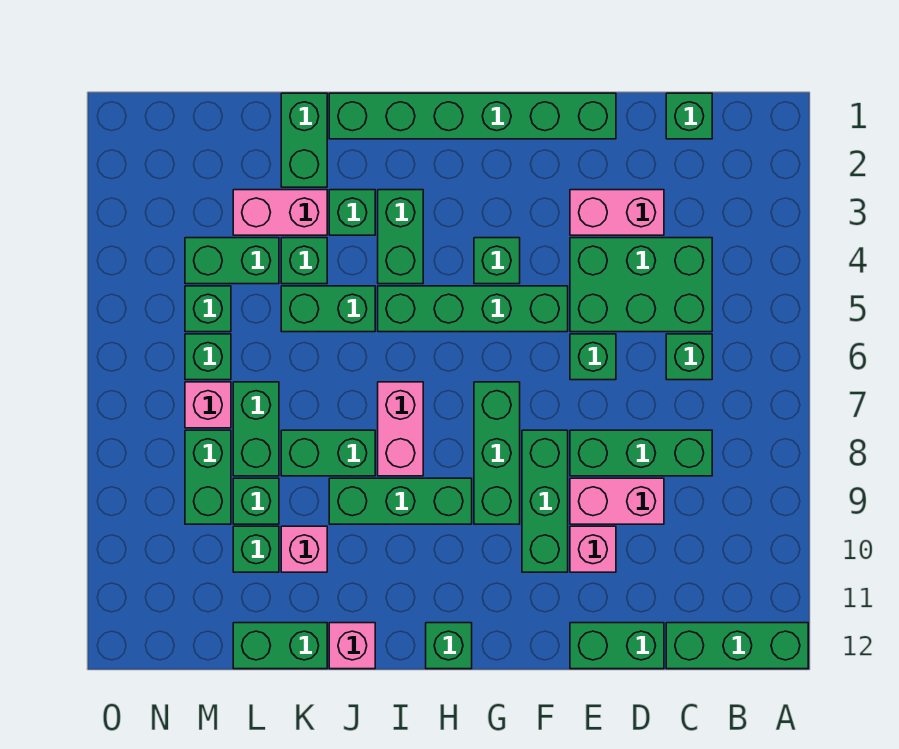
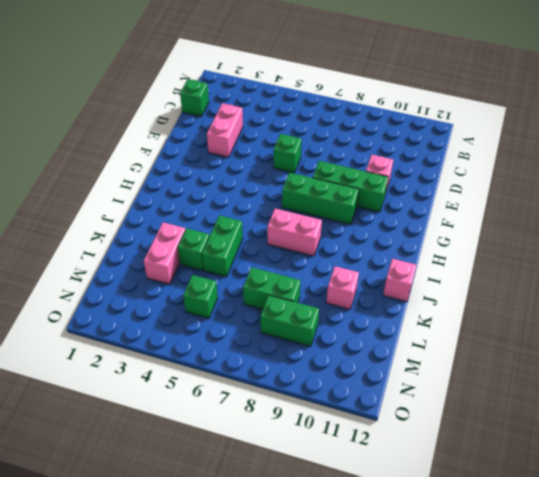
none -> green brick A12:C12 level 1
none -> green brick C4:E5 level 1
none -> green brick C6 level 1
none -> green brick C8:E8 level 1

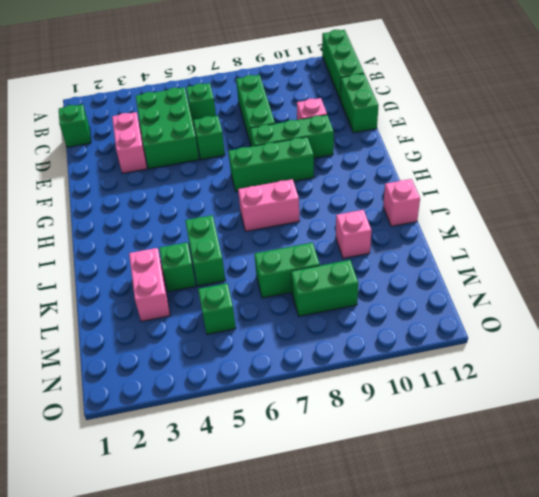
none -> pink brick D9:E9 level 1
none -> green brick E1:J1 level 1
none -> green brick F5:I5 level 1
none -> green brick G4 level 1

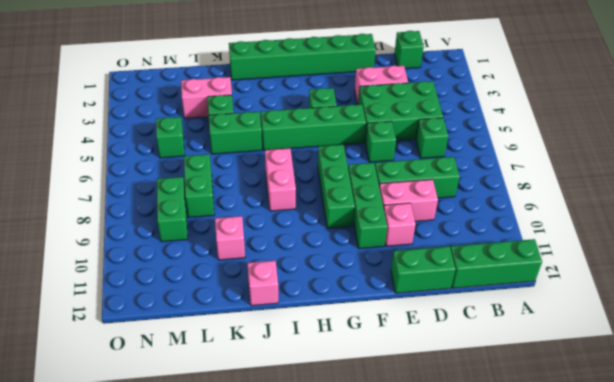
none -> green brick H9:J9 level 1
none -> green brick H12 level 1
none -> green brick I3:I4 level 1
none -> green brick J3 level 1

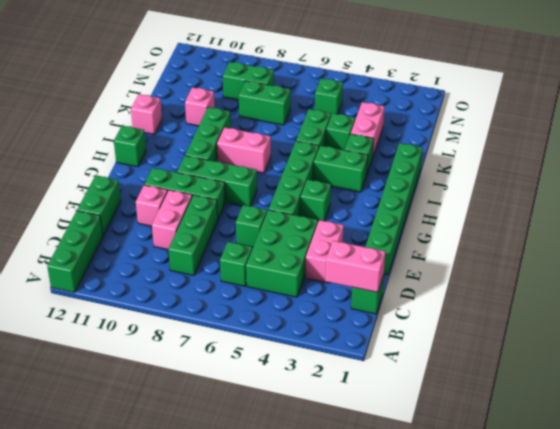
pink brick C1:C2 level 2 -> none
none -> green brick J8:K8 level 1
none -> green brick K1:K2 level 1
none -> green brick K12:L12 level 1
none -> green brick L4:M4 level 1

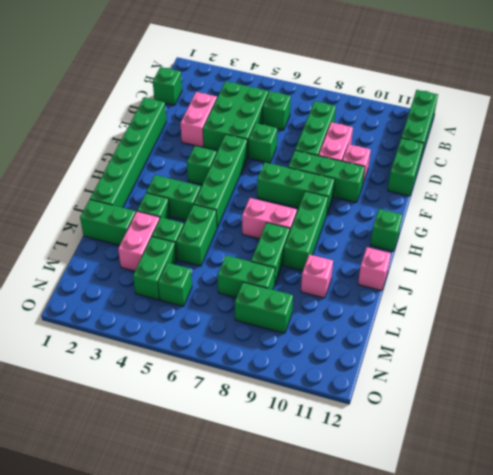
none -> green brick K12:L12 level 1
none -> green brick L9 level 1
none -> green brick L10 level 1
none -> green brick M6 level 1

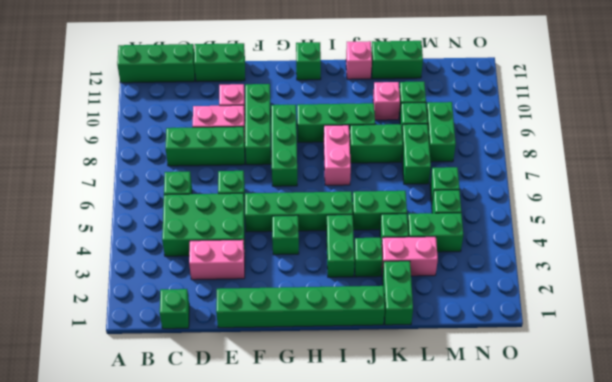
none -> pink brick M7 level 1

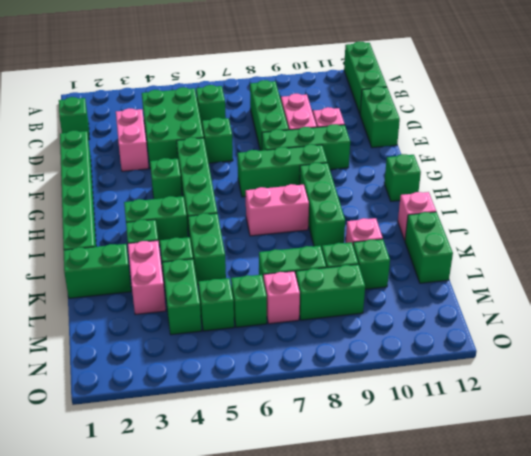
none -> green brick J8:K8 level 1

